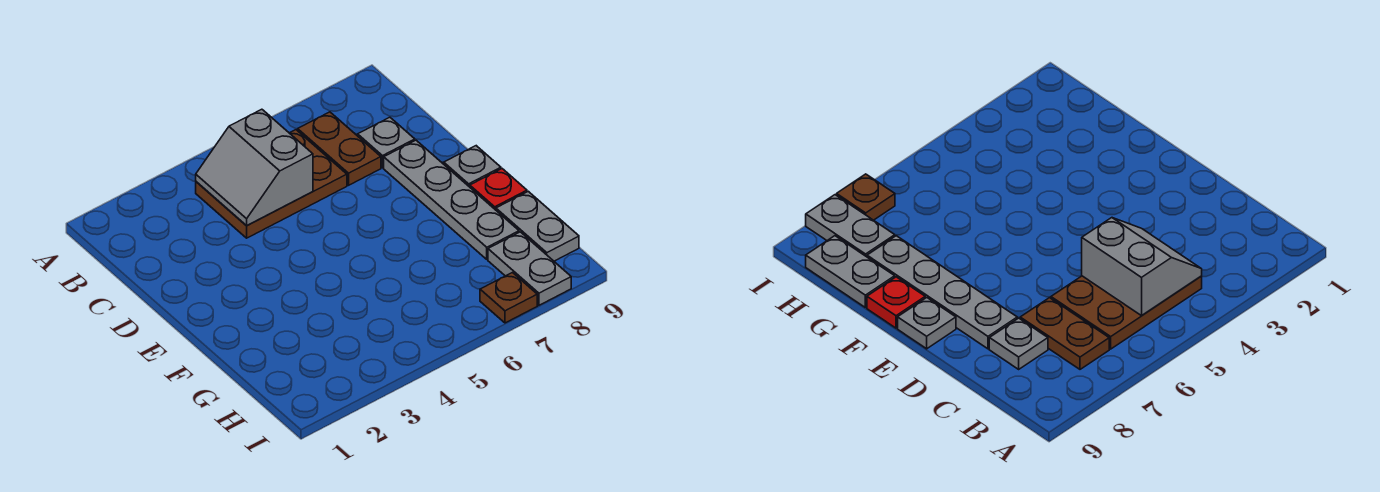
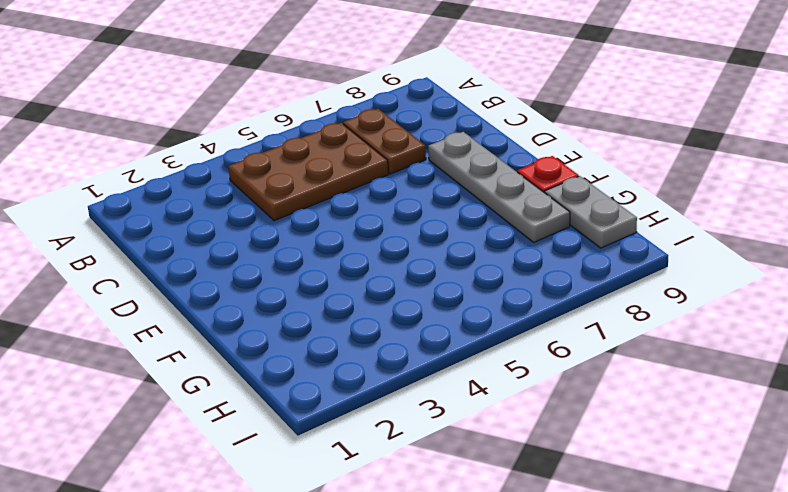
none -> grey plate C8 level 1
none -> grey plate E9 level 1

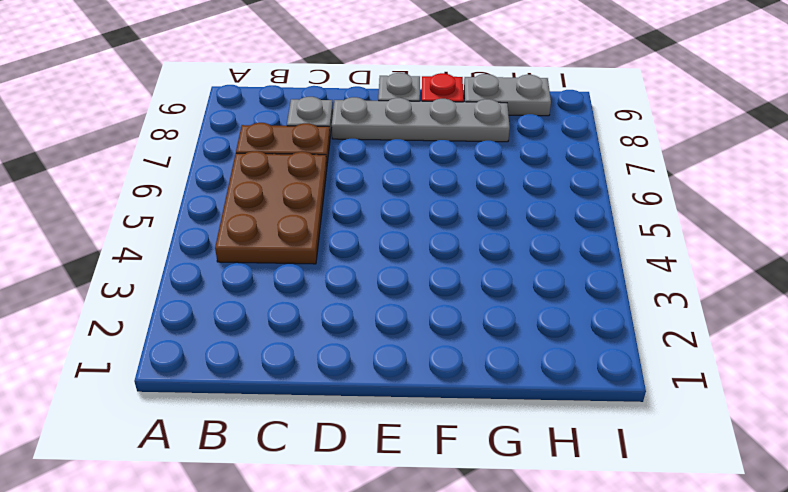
none -> grey plate H8:I8 level 1
none -> brown plate I7 level 1

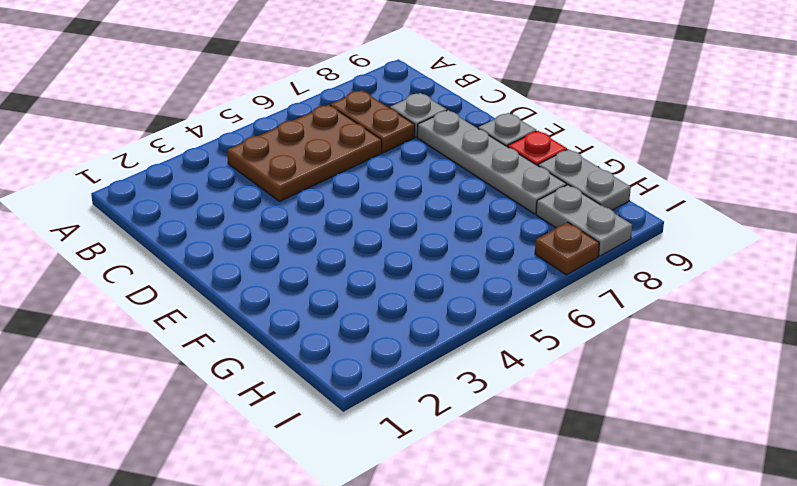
none -> grey slope B4:C5 level 2 top 5

